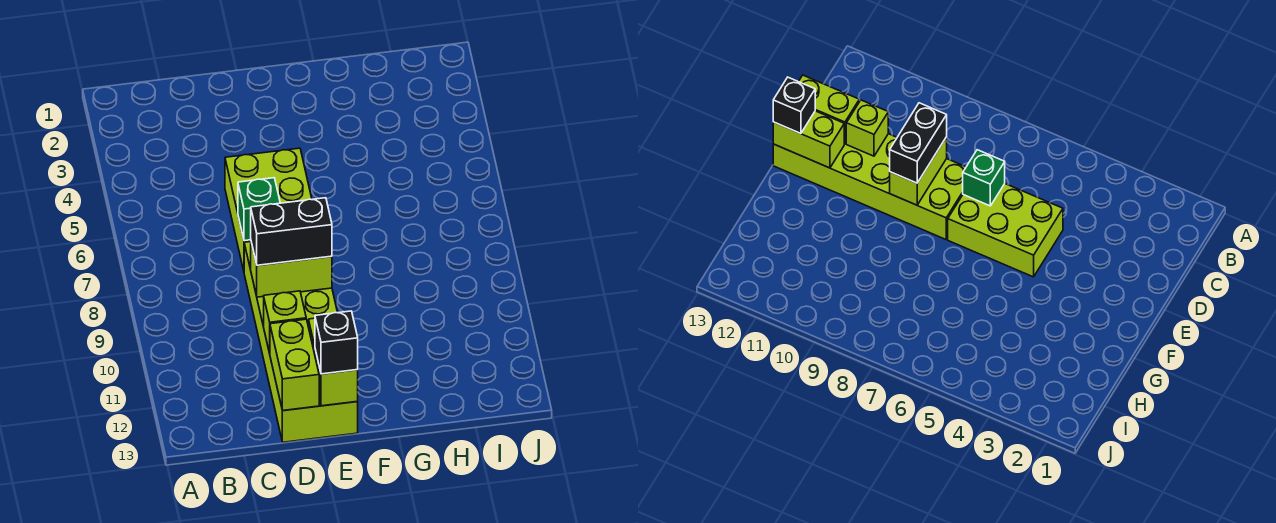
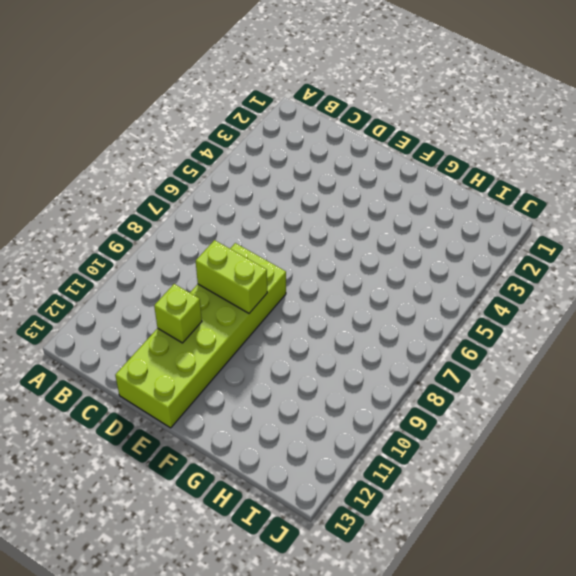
none -> lime brick D5:E7 level 1
none -> green brick D7 level 2

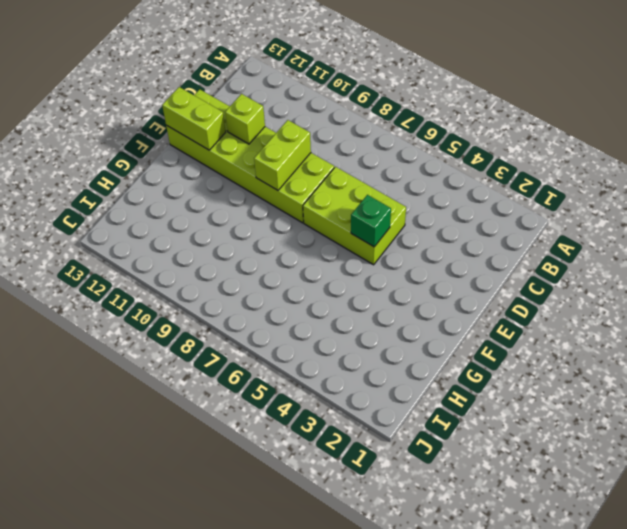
green brick E5 level 2 -> green brick D7 level 2
none -> lime brick D12:D13 level 2
none -> black brick D9:E9 level 3

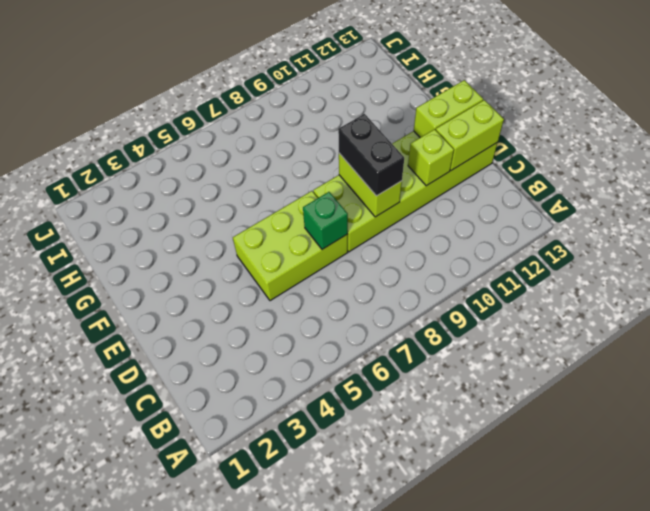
none -> black brick E13 level 3

